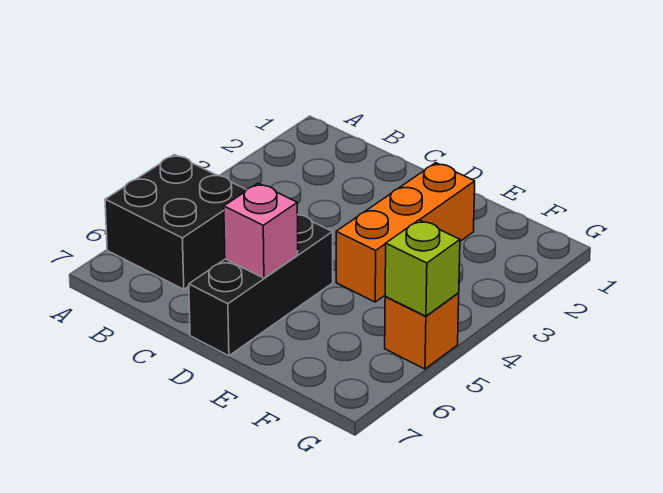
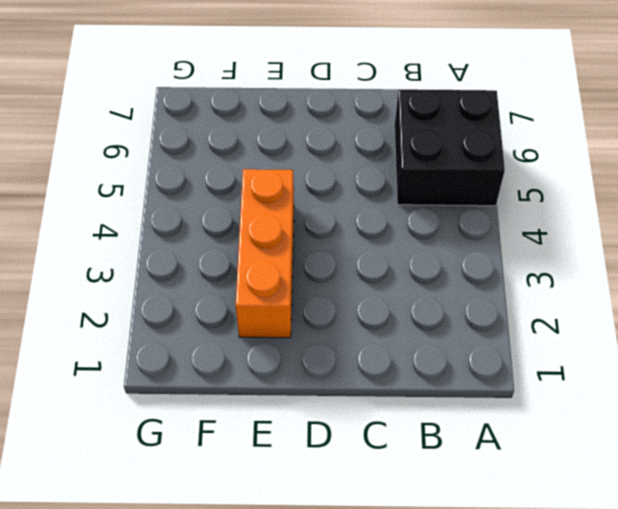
none -> black brick D5:D7 level 1
none -> orange brick G5 level 1

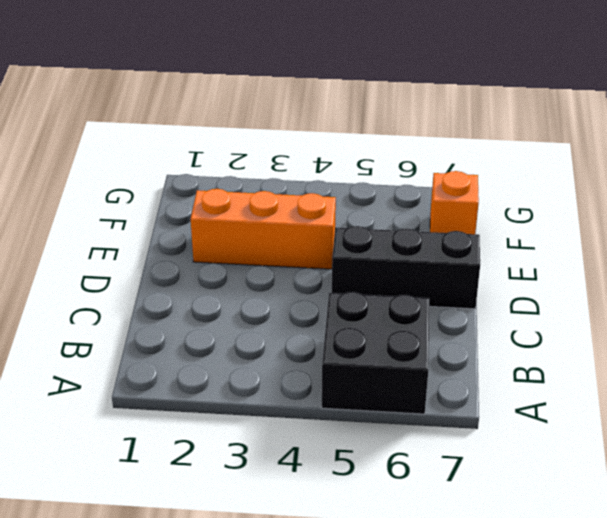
orange brick F7 level 1 -> orange brick G5 level 1
none -> pink brick D6 level 2
none -> lime brick G5 level 2

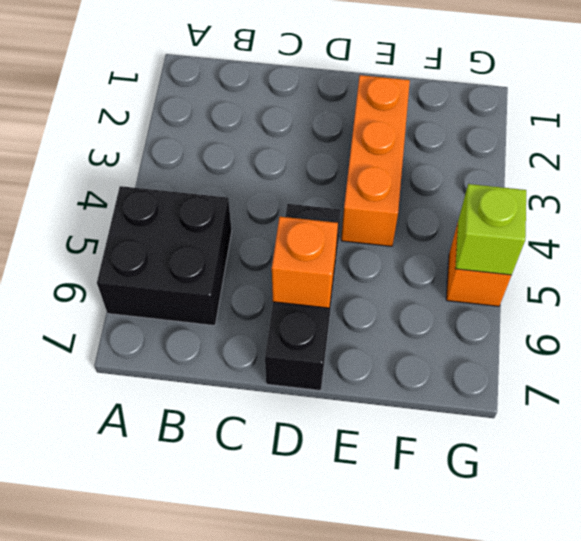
orange brick D6 level 2 -> pink brick D6 level 2

